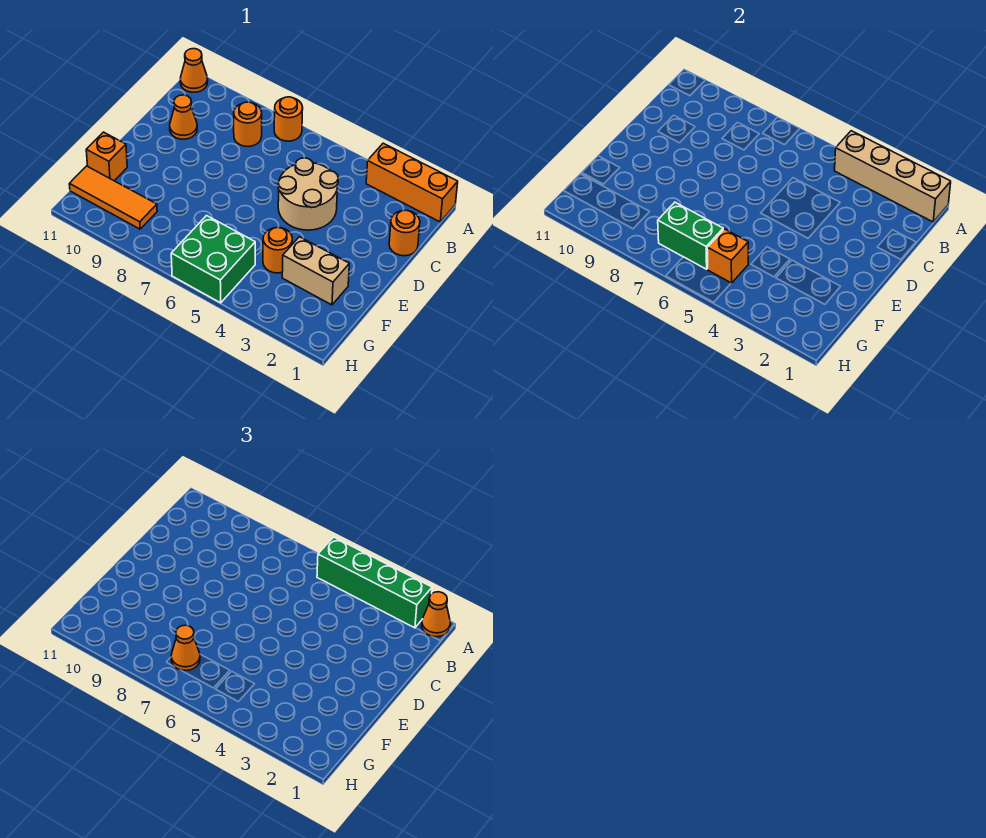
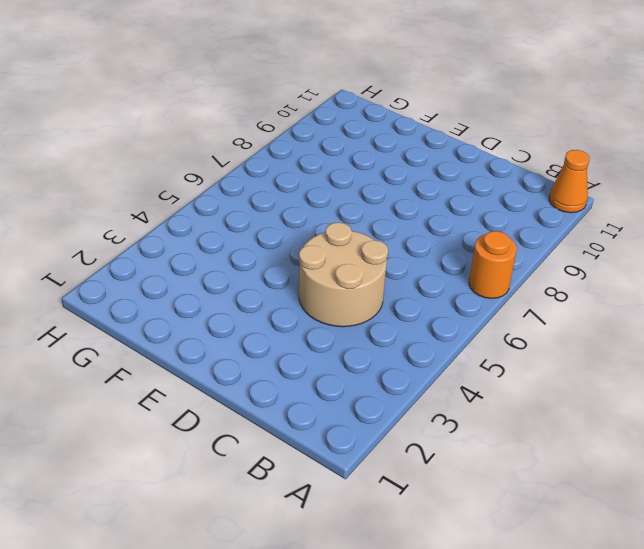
none -> orange brick A1:A3 level 1
none -> orange round brick B8 level 1
none -> orange round brick C1 level 1

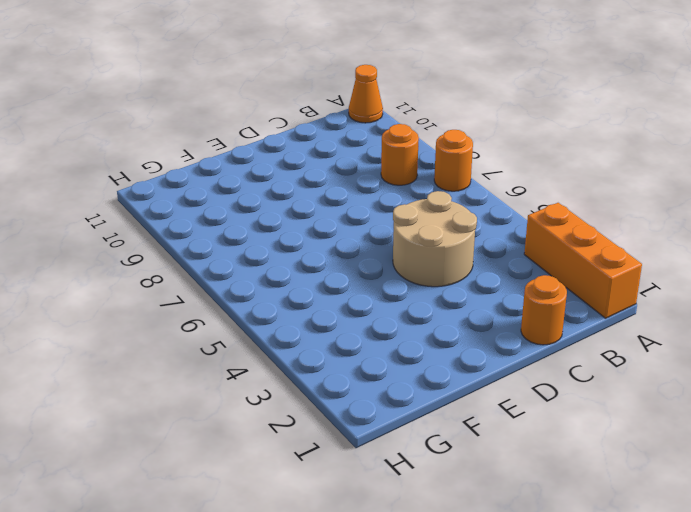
none -> orange cone C10 level 1
none -> tan brick F2:F3 level 1
none -> orange round brick F4 level 1

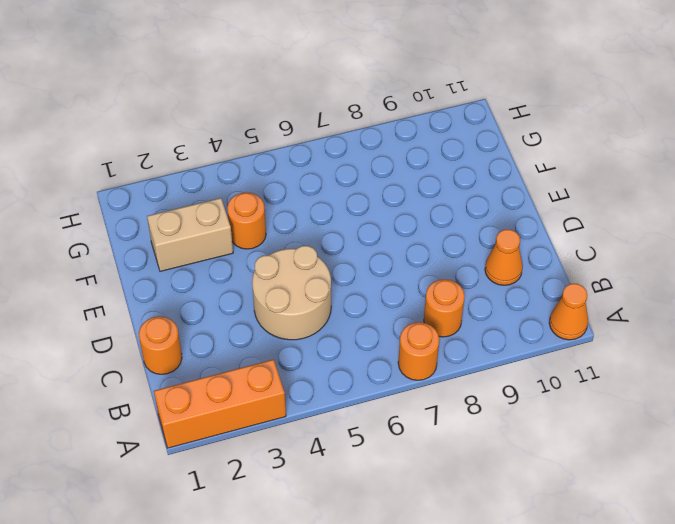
none -> orange brick F11 level 1
none -> green brick G5:H6 level 1
none -> orange tile G9:G11 level 1

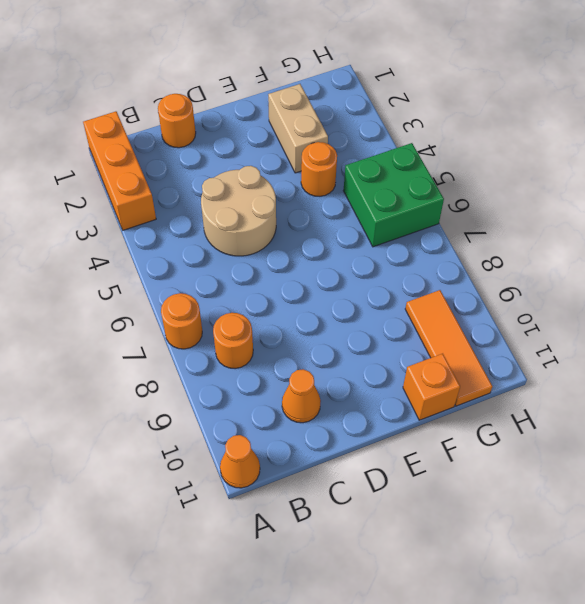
none -> tan brick A1:A4 level 2
none -> orange brick G5 level 2
none -> green brick G6:G7 level 2

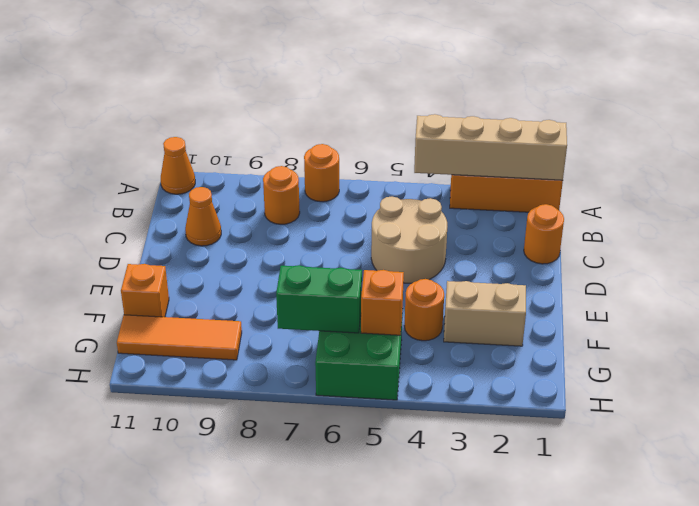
none -> orange cone A1 level 3
none -> green brick A2:A5 level 3
none -> orange cone G7 level 3

